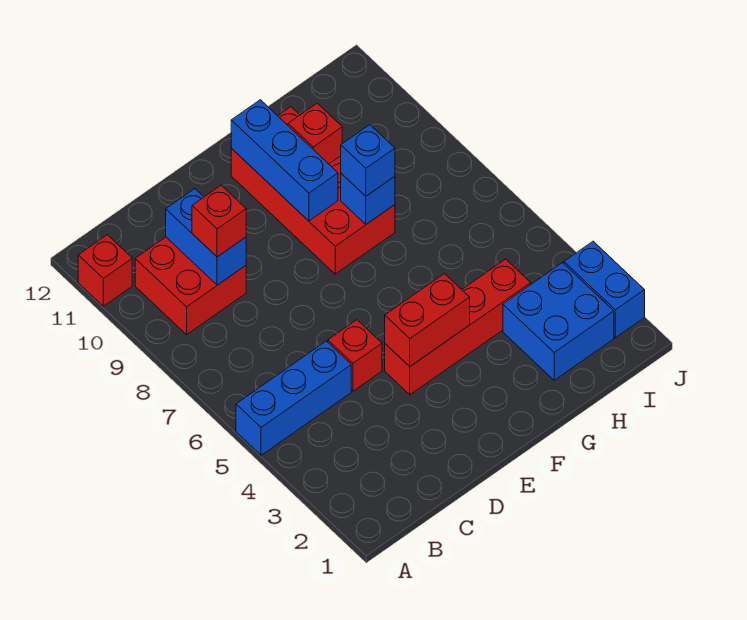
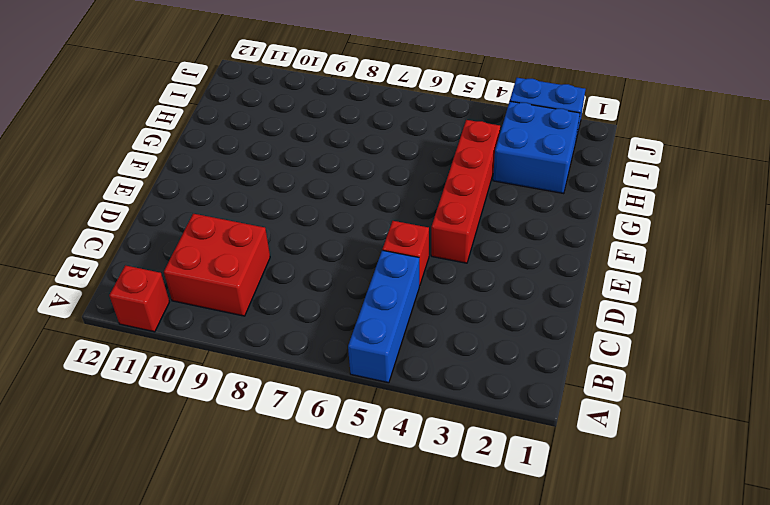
none -> red brick F8:G11 level 1
none -> blue brick C9:C10 level 2
none -> red brick E4:F4 level 2

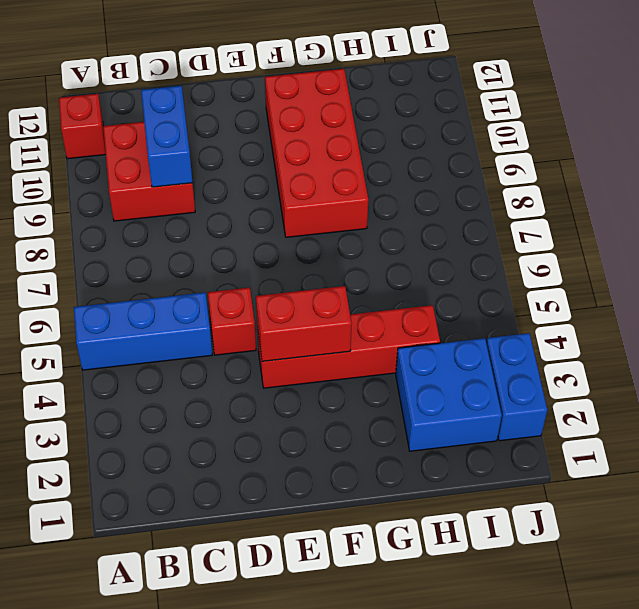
none -> blue brick F9:F11 level 2
none -> blue brick G8 level 2
none -> red brick G10 level 2

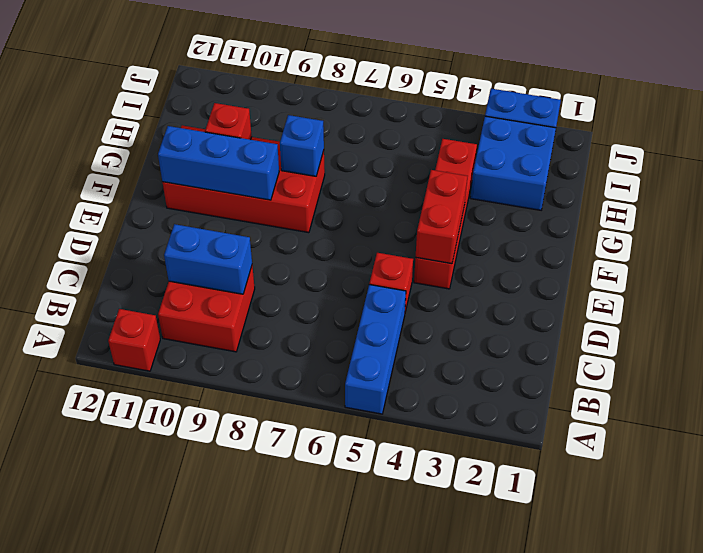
none -> red brick C9 level 3
none -> blue brick G8 level 3

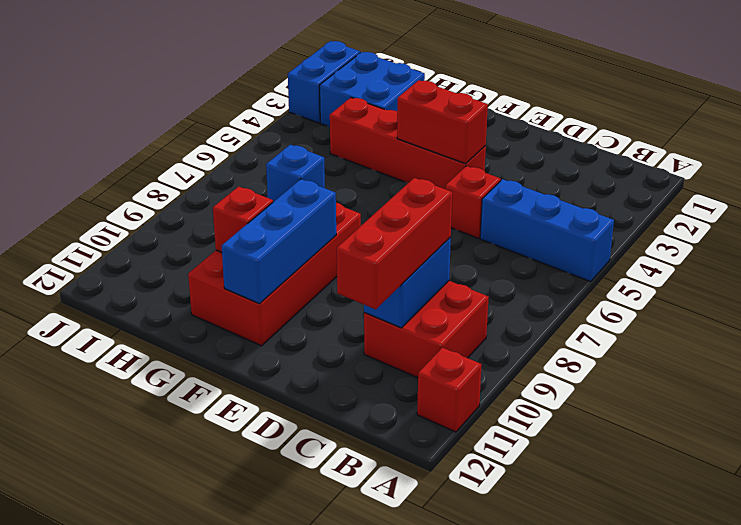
red brick C9:C11 level 3 -> red brick C9 level 3
none -> blue brick G8 level 3

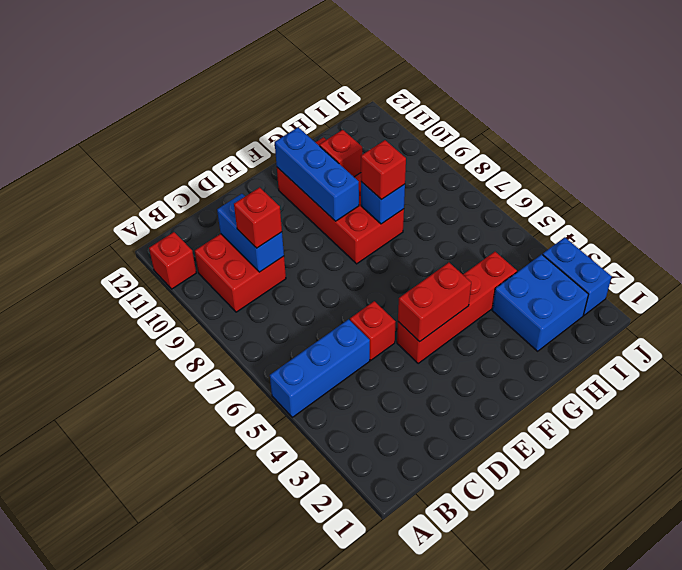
red brick G8 level 3 -> blue brick G8 level 3

